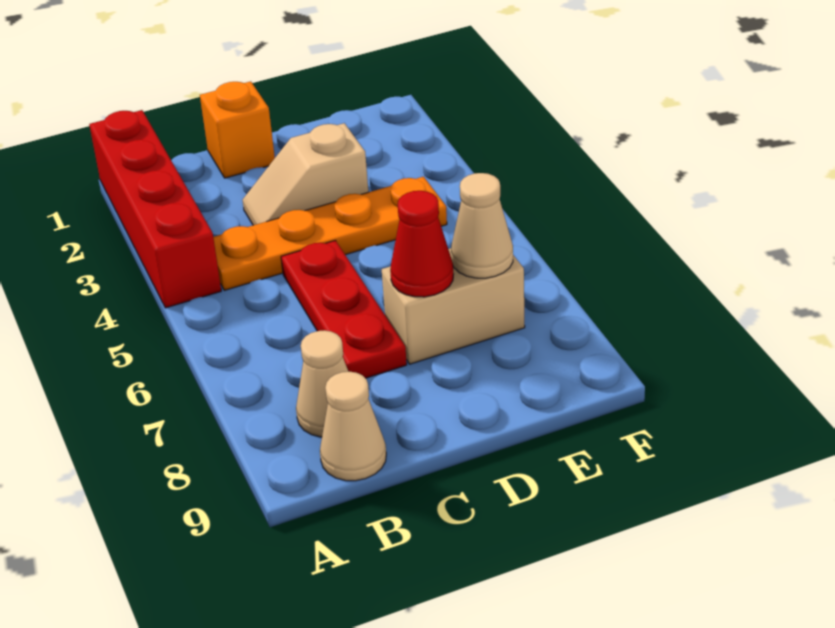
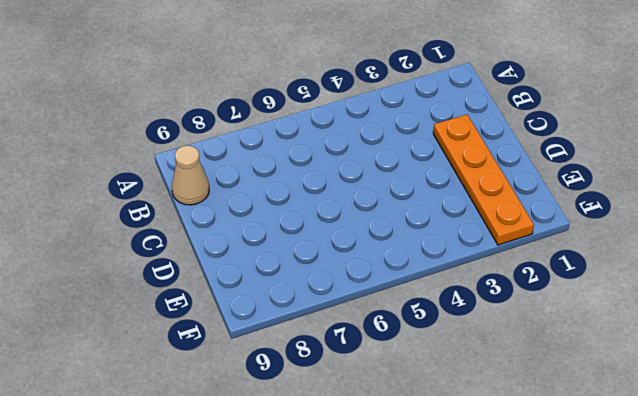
orange plate C2:F2 level 1 -> orange plate B4:E4 level 1
none -> red brick A1:A4 level 1
none -> tan cone B8 level 1

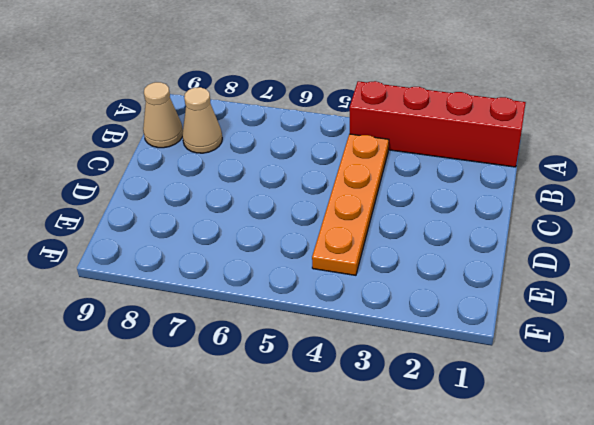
none -> orange brick C1 level 1
none -> tan slope C3:D3 level 1 top D

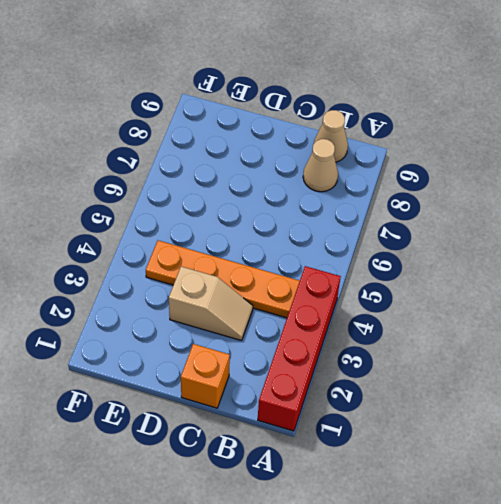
none -> red plate C5:C7 level 1
none -> tan brick D7:E7 level 1

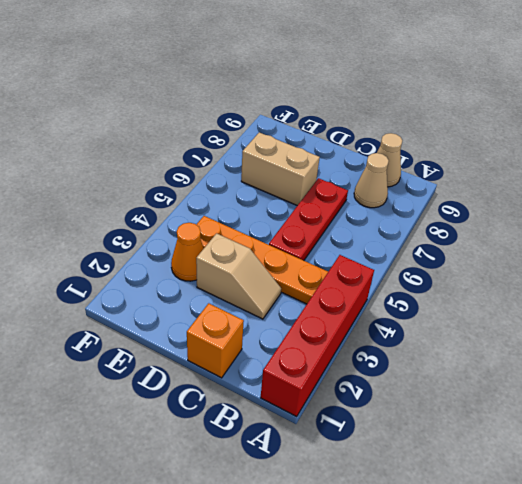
orange cone E3 level 1 -> none
none -> red cone D7 level 2
none -> tan cone E7 level 2

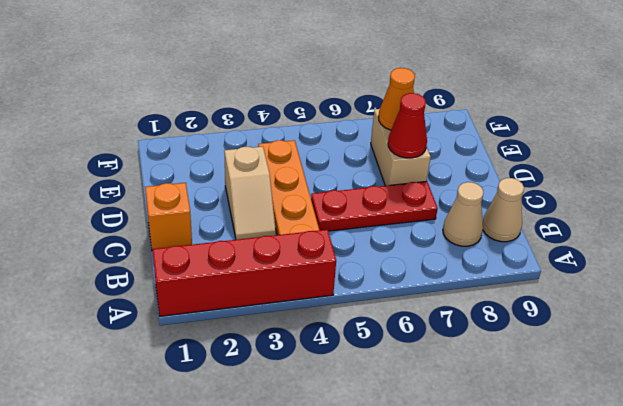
orange cone E7 level 2 -> tan cone E7 level 2

